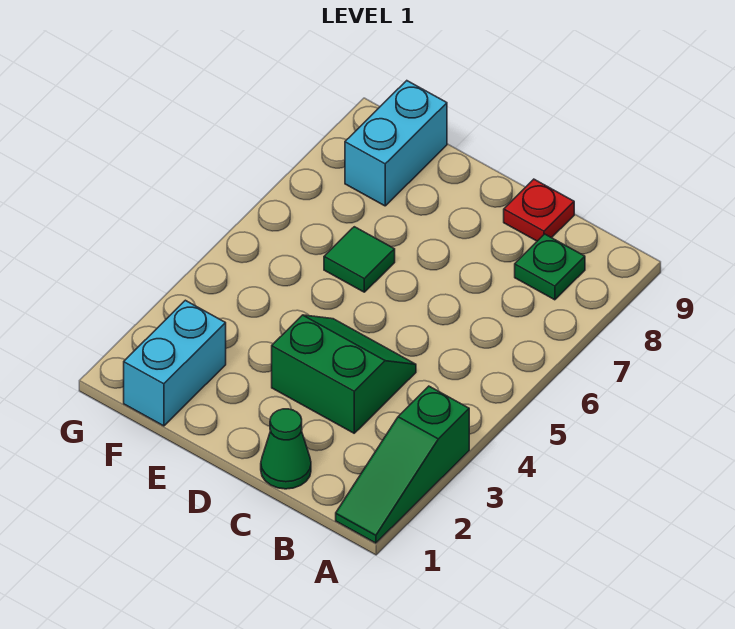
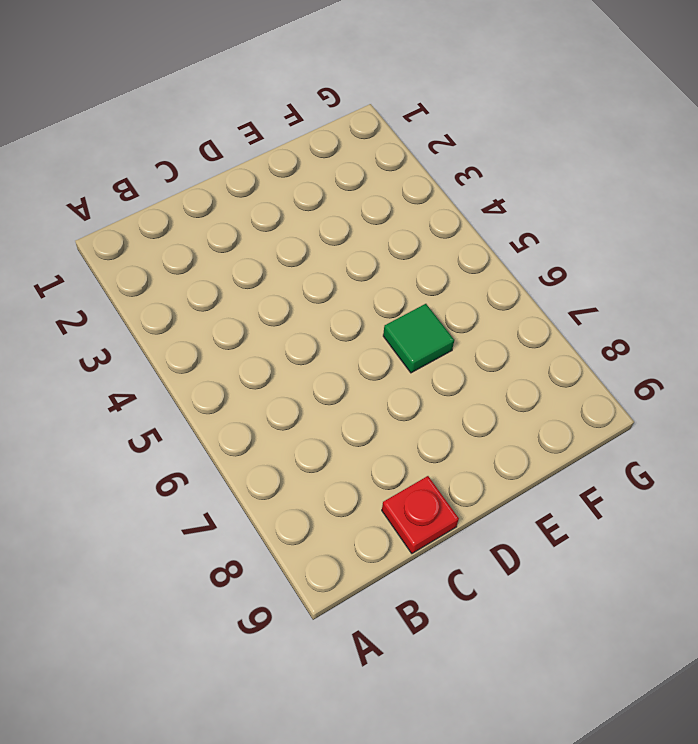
none -> green slope A1:A3 level 1 top 3
none -> green plate B8 level 1

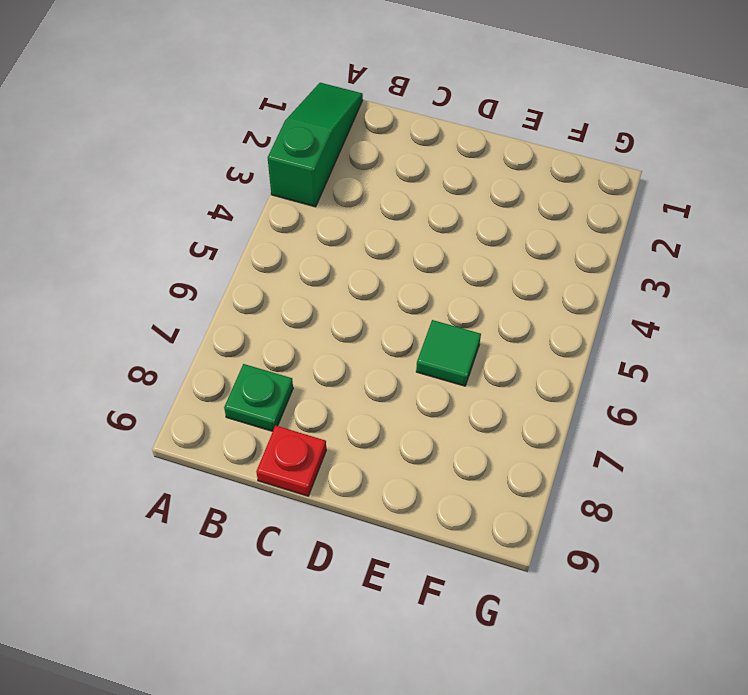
none -> green cone C1 level 1
none -> green slope C3:D4 level 1 top 3

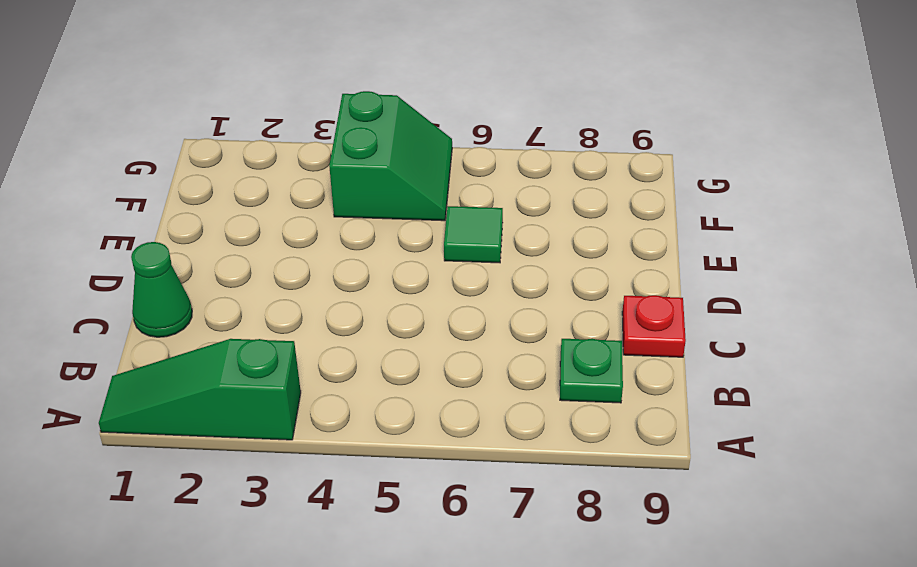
green slope F4:G5 level 1 top 4 -> green slope C3:D4 level 1 top 3
none -> cyan brick F1:F2 level 1
none -> cyan brick F8:F9 level 1

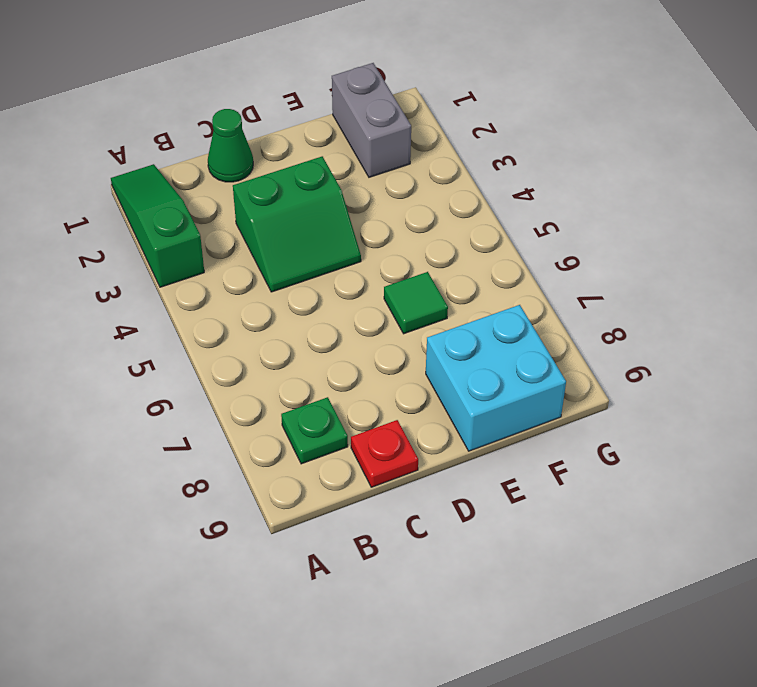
cyan brick E8:F9 level 1 -> cyan brick F8:F9 level 1
grey brick F1:F2 level 1 -> cyan brick F1:F2 level 1

